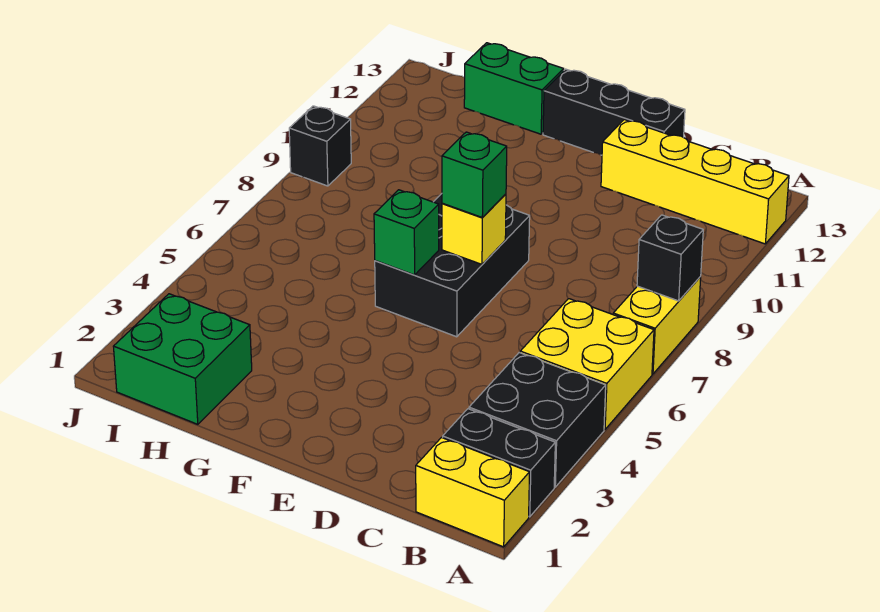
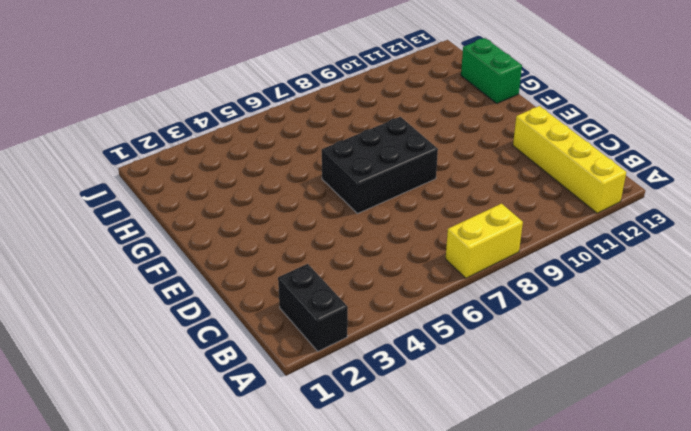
none -> yellow brick A1:B1 level 1
none -> black brick A3:B4 level 1
none -> yellow brick A5:B6 level 1

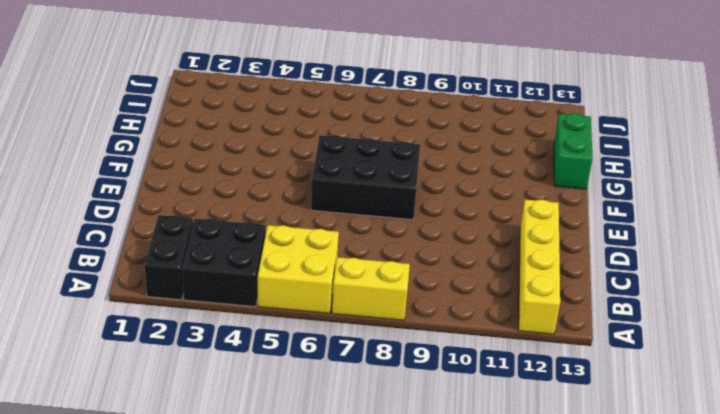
none -> yellow brick A1:B1 level 1
none -> black brick D13:F13 level 1
none -> green brick H1:I2 level 1

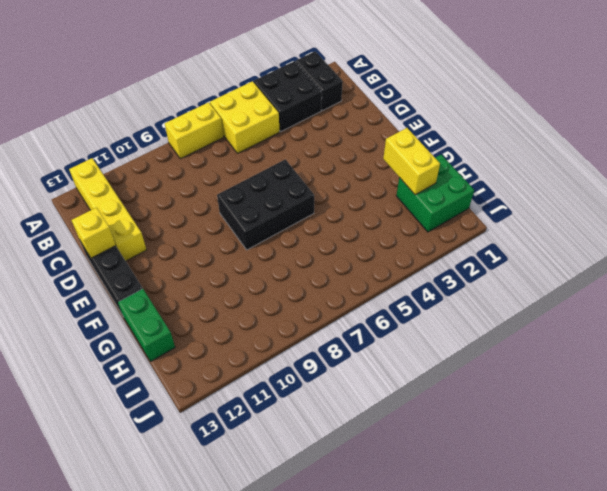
yellow brick D13 level 2 -> yellow brick E7 level 2
yellow brick G2:H2 level 2 -> yellow brick A1:B1 level 1
none -> black brick J9 level 1
none -> black brick A8 level 2
none -> green brick F6 level 2

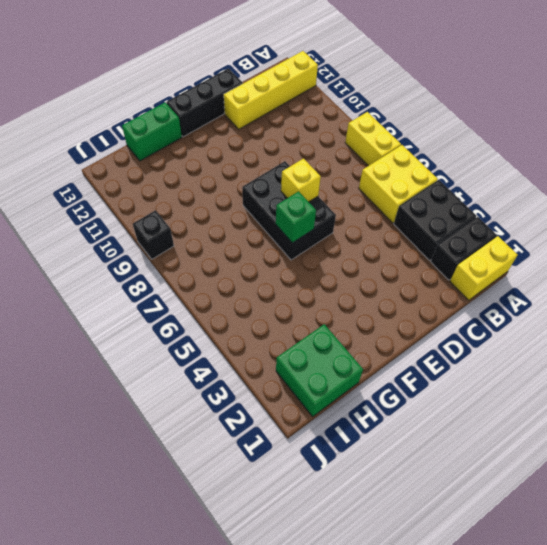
none -> black brick A8 level 2
none -> green brick E7 level 3

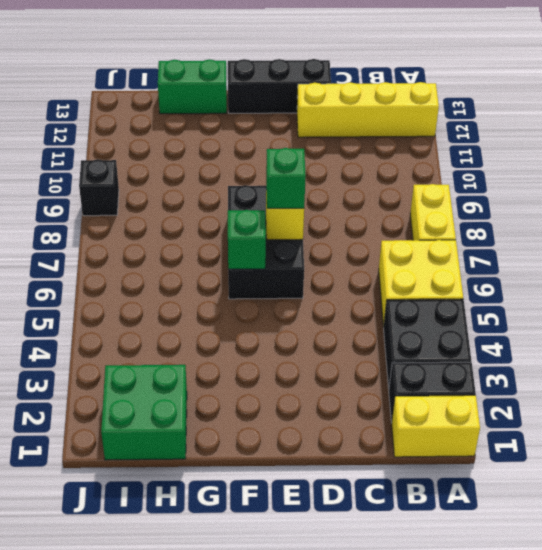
none -> black brick A8 level 2

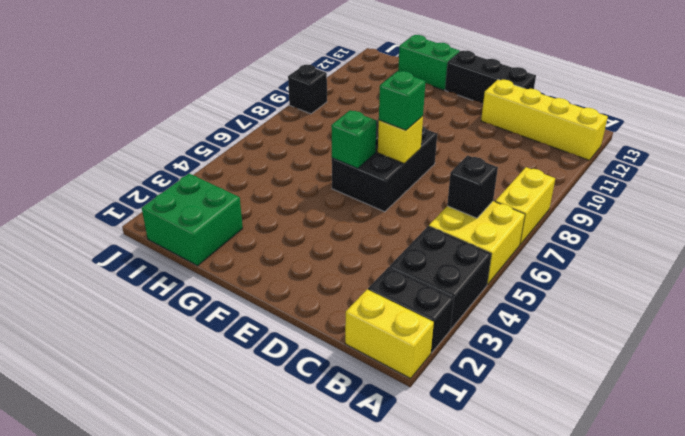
black brick B6 level 2 -> black brick A8 level 2

